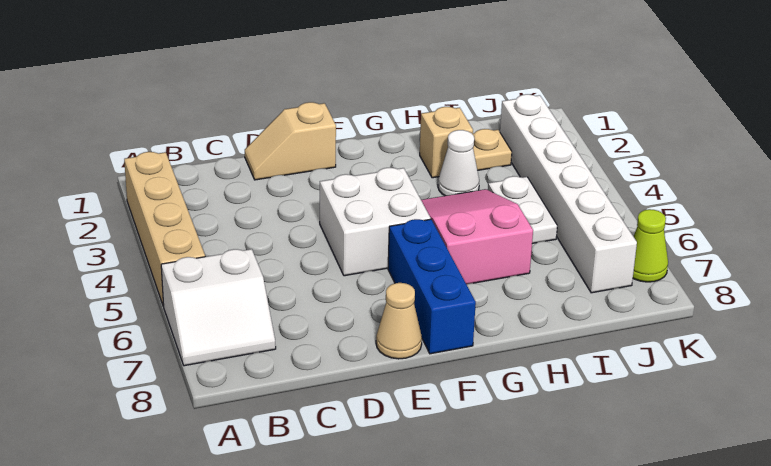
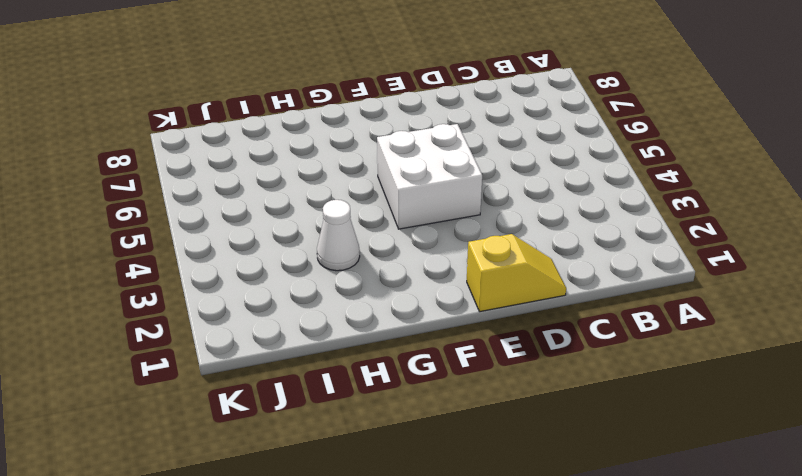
yellow slope D1:E1 level 1 top E -> tan slope D1:E1 level 1 top E
none -> tan brick A2:A5 level 1
none -> white slope A6:B7 level 1 top 6
none -> tan cone E8 level 1

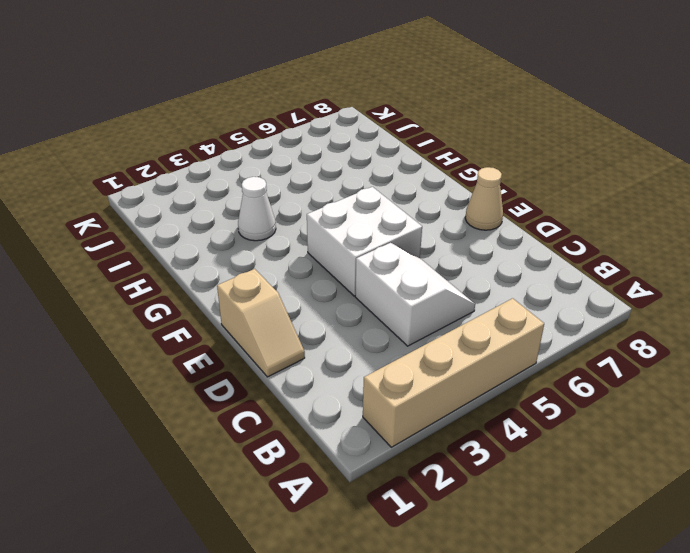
white slope C4:D5 level 1 top 4 -> white slope A6:B7 level 1 top 6
none -> blue brick F6:F8 level 1
none -> pink slope G4:H6 level 1 top 6
none -> tan brick H2 level 1

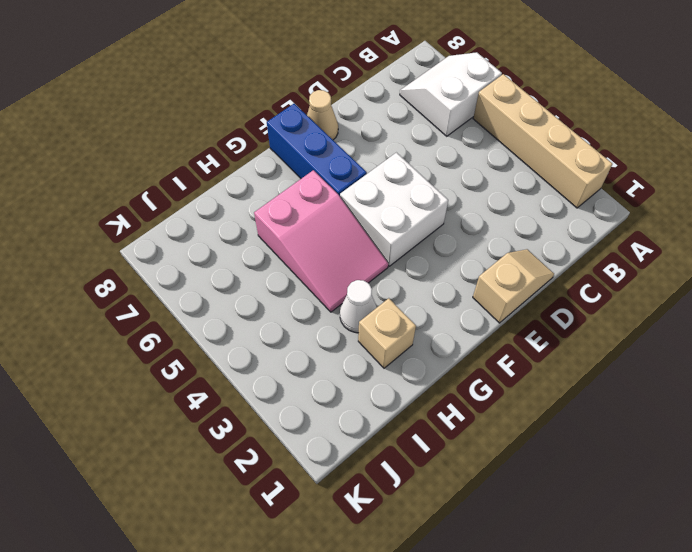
none -> tan plate I2 level 1
none -> white plate I4:I5 level 1
none -> white brick J2:J7 level 1

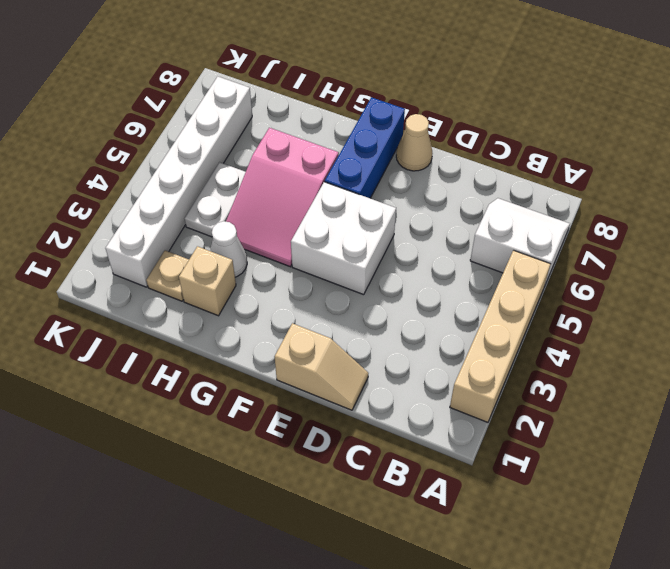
none -> lime cone K7 level 1

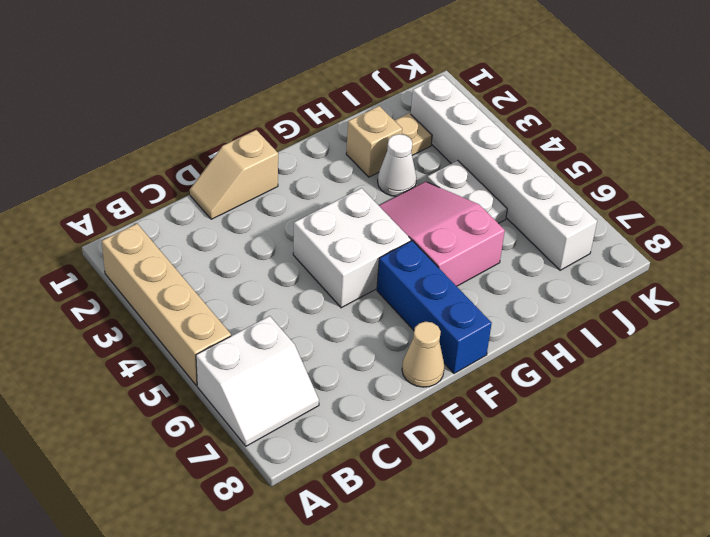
none -> lime cone K7 level 1

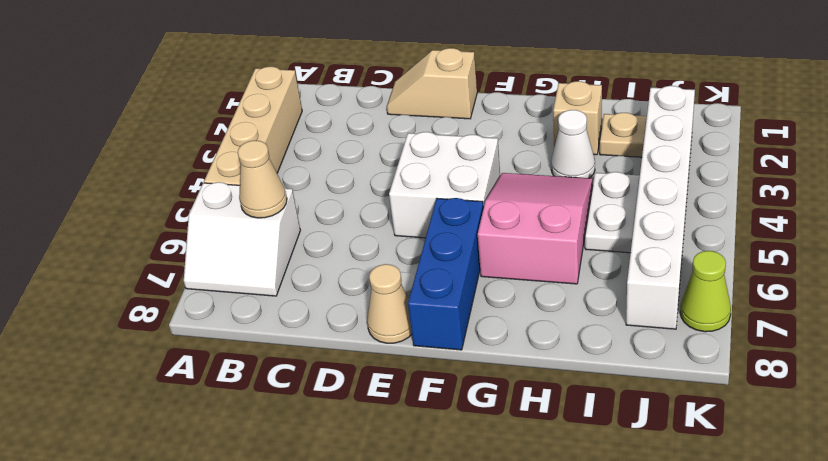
tan cone B6 level 2 -> none

